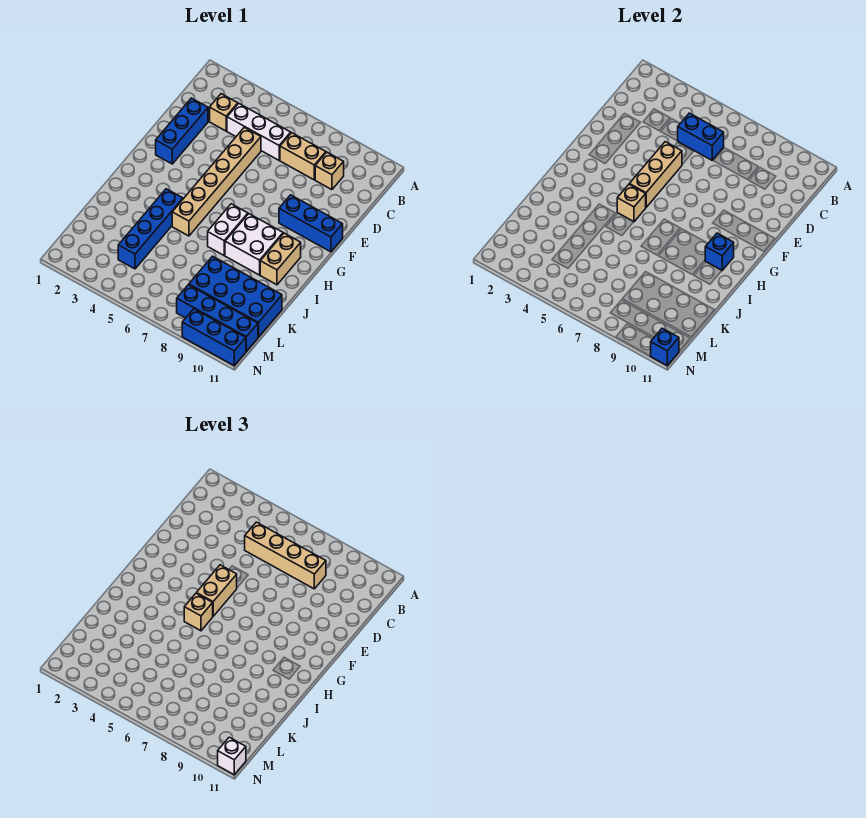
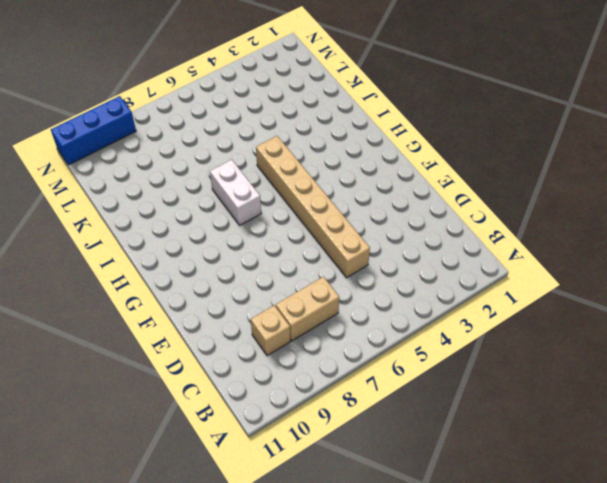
none -> tan brick C3 level 1
none -> white brick C4:C6 level 1
none -> blue brick D2:F2 level 1

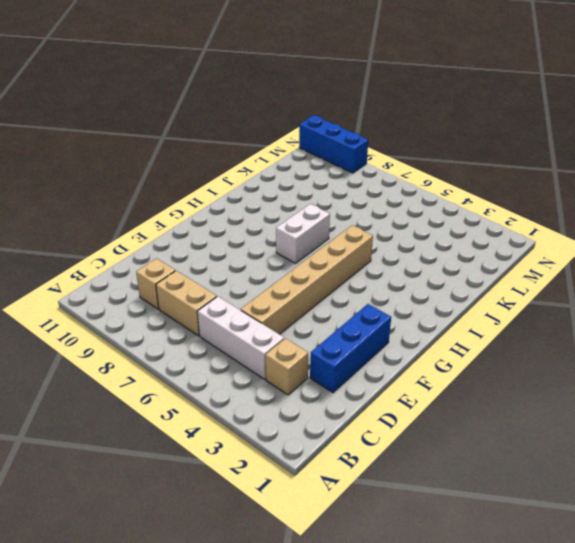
none -> blue brick F9:F11 level 1
none -> white brick H8:I9 level 1
none -> tan brick H10:I10 level 1

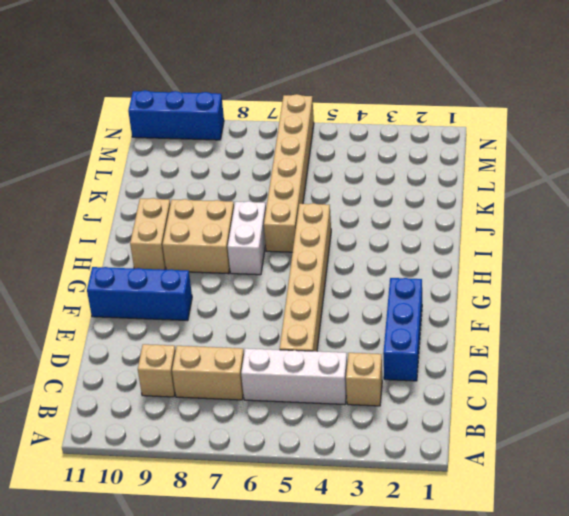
tan brick H8:I9 level 1 -> white brick H8:I9 level 1
tan brick I6:N6 level 1 -> none
none -> blue brick I4:L4 level 1
none -> blue brick K8:L11 level 1
none -> blue brick M8:M11 level 1

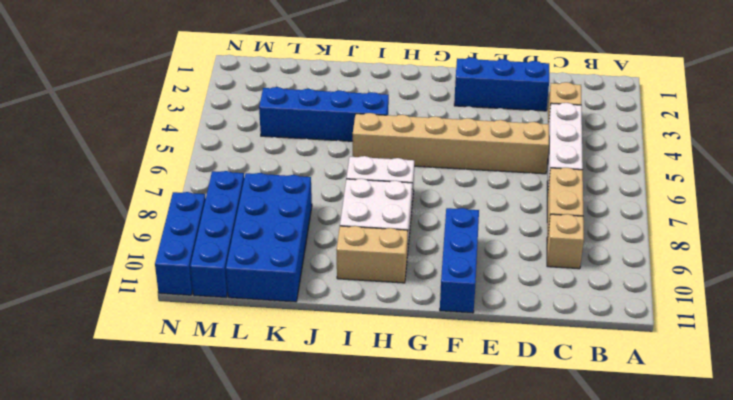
none -> blue brick C5:C6 level 2
none -> tan brick E5:G5 level 2
none -> tan brick H5 level 2

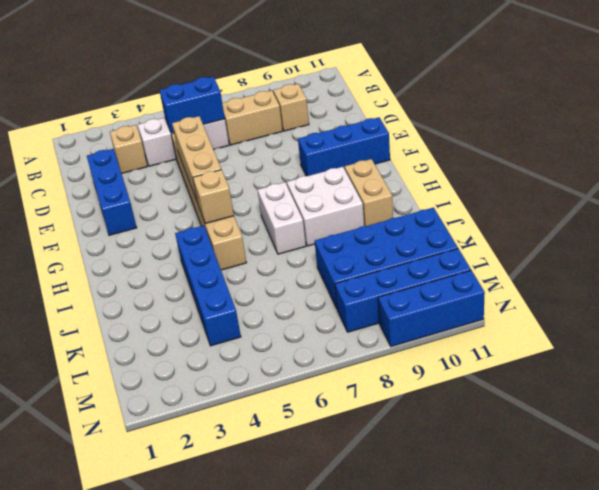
none -> blue brick H10 level 2
none -> blue brick N11 level 2
none -> tan brick C5:C8 level 3

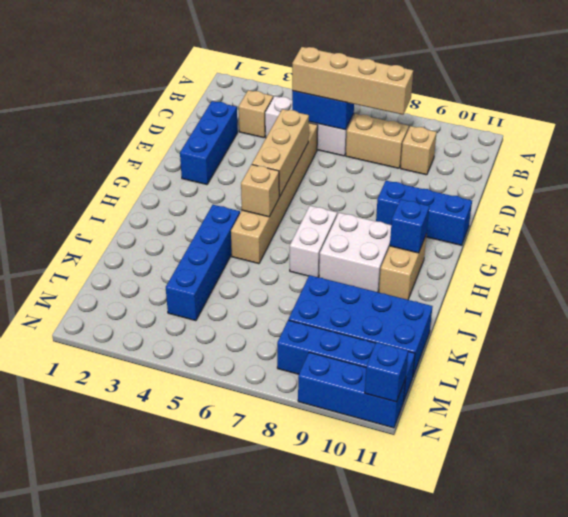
none -> tan brick F5:G5 level 3
none -> tan brick H5 level 3
none -> white brick N11 level 3

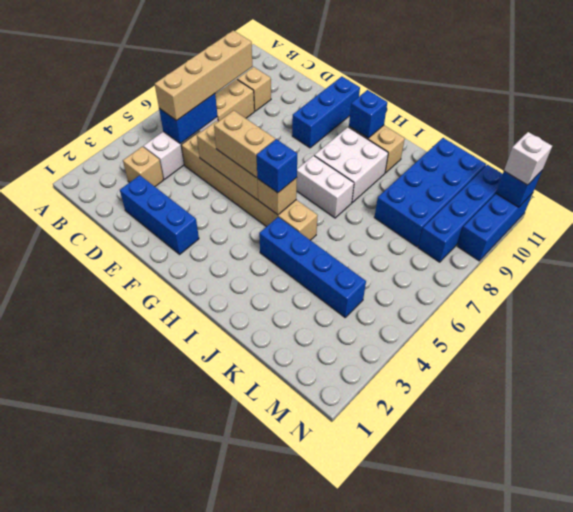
blue brick H5 level 3 -> tan brick H5 level 3

